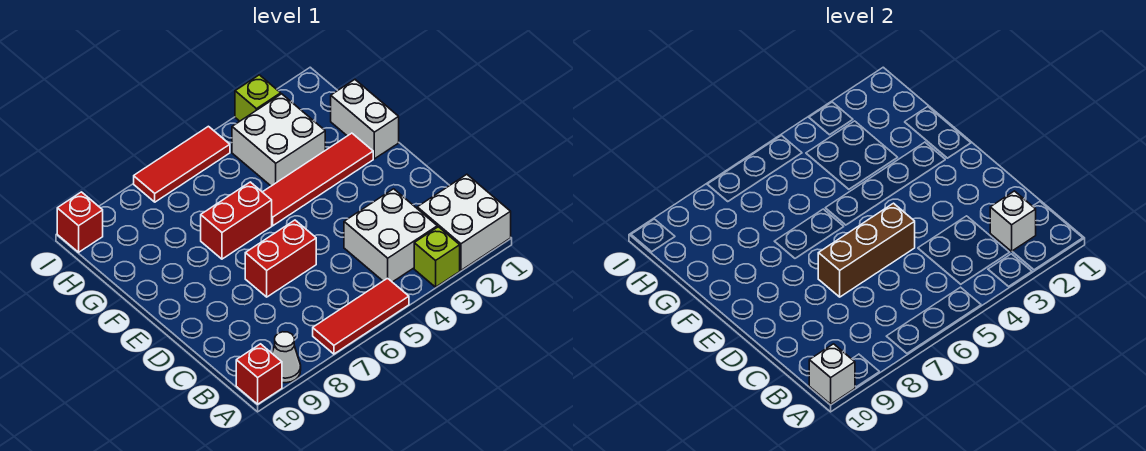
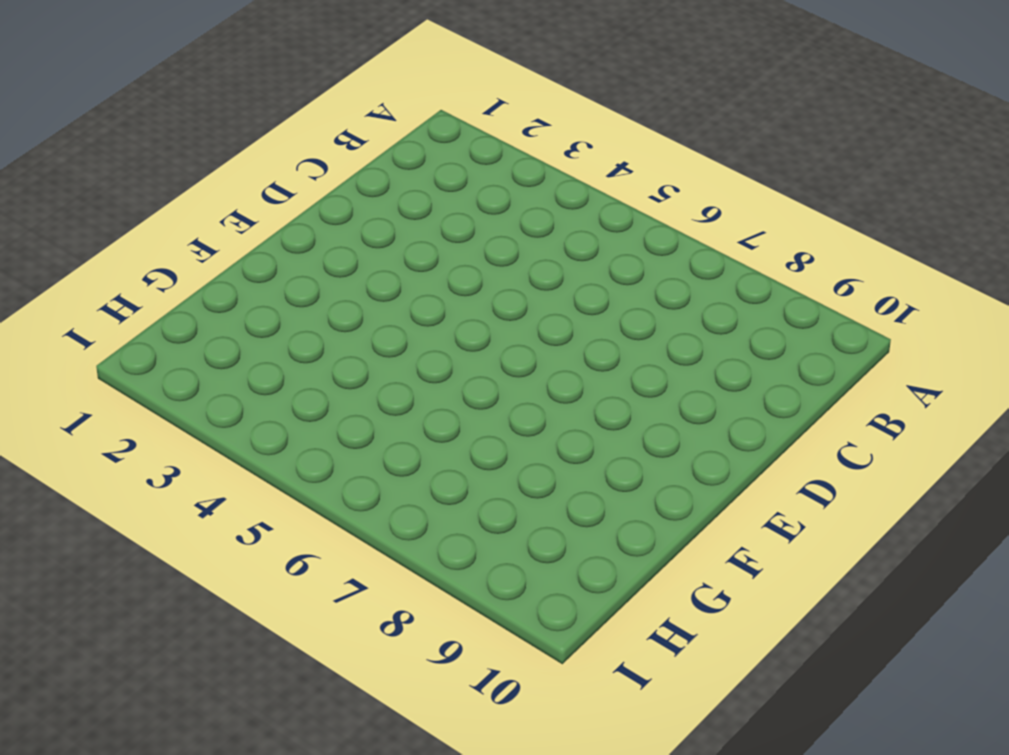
none -> white brick A1:B2 level 1
none -> lime brick A3 level 1
none -> red tile A5:A7 level 1

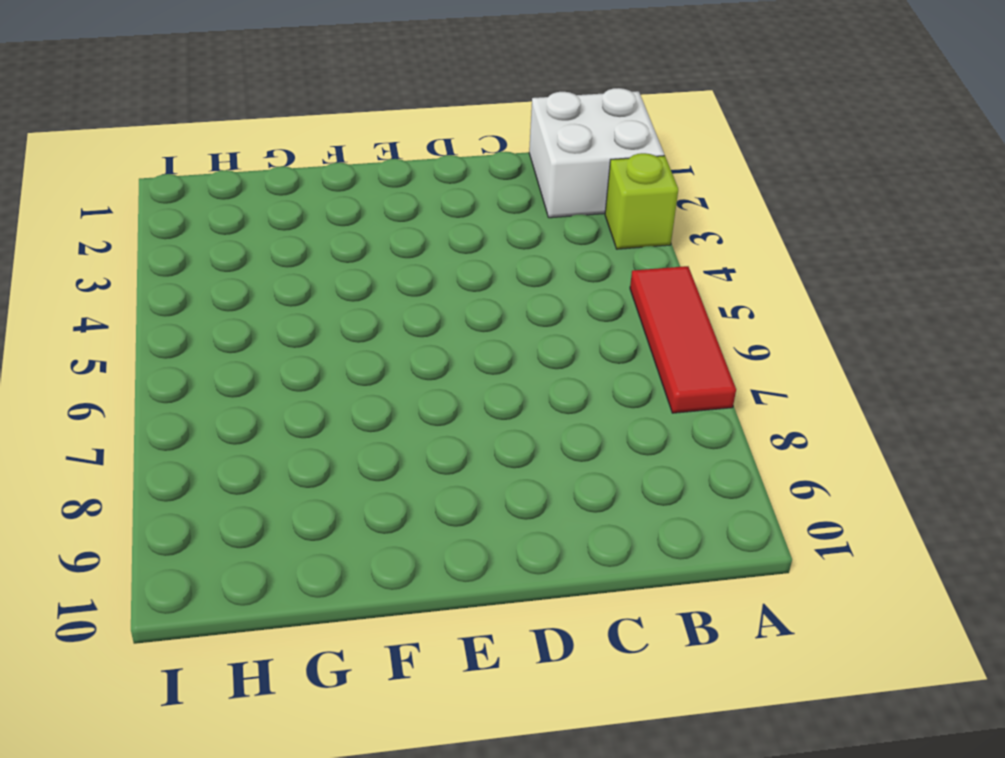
none -> white cone A9 level 1
none -> red brick A10 level 1
none -> white brick B3:C4 level 1

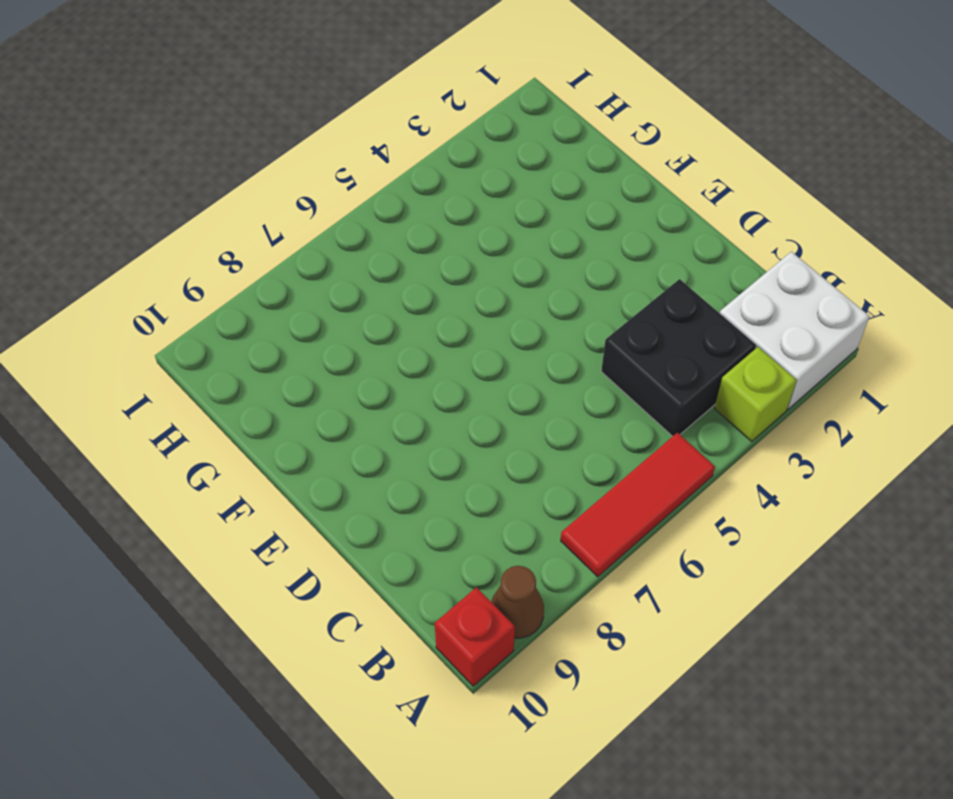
brown cone A9 level 1 -> white cone A9 level 1
black brick B3:C4 level 1 -> white brick B3:C4 level 1
none -> red brick D6:D7 level 1
none -> white brick F1:G1 level 1
none -> red tile F2:F5 level 1

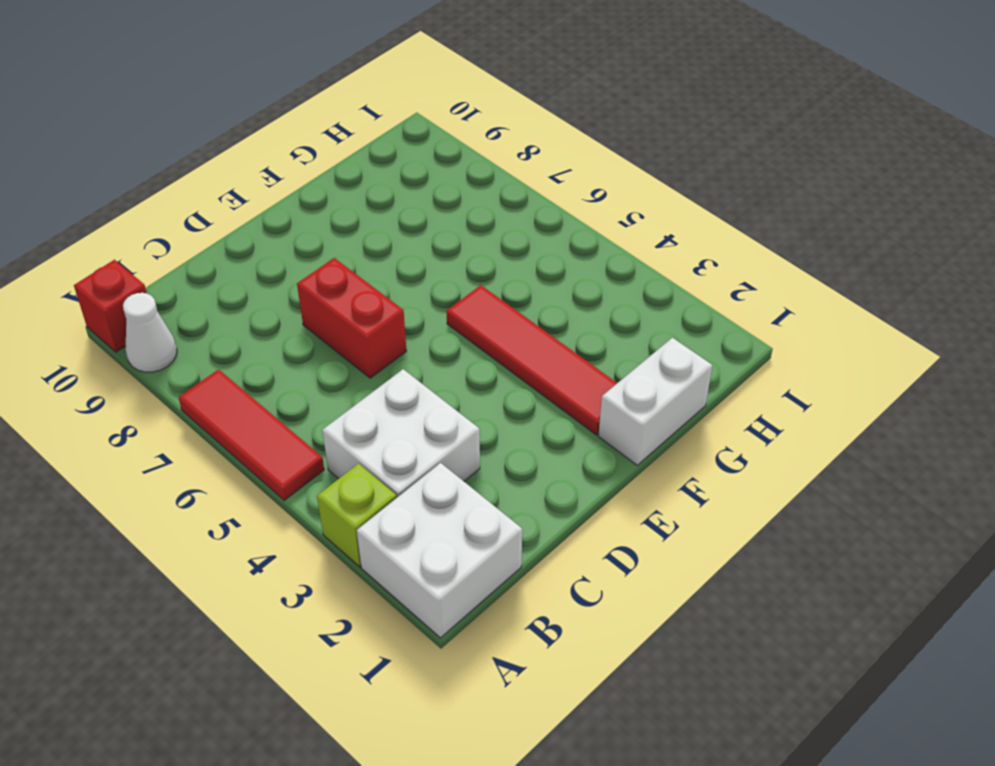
none -> red brick F6:F7 level 1
none -> white brick G3:H4 level 1
none -> lime brick I3 level 1

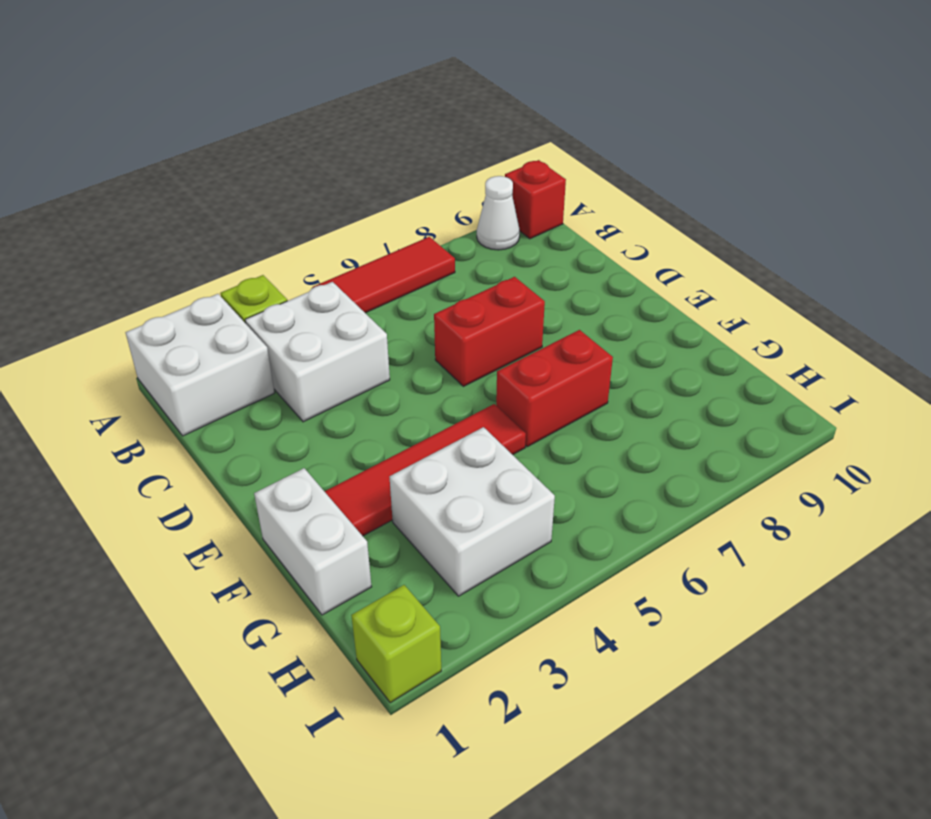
lime brick I1 level 1 -> lime brick I3 level 1
none -> red tile I5:I7 level 1
none -> red brick I10 level 1
none -> white brick A10 level 2

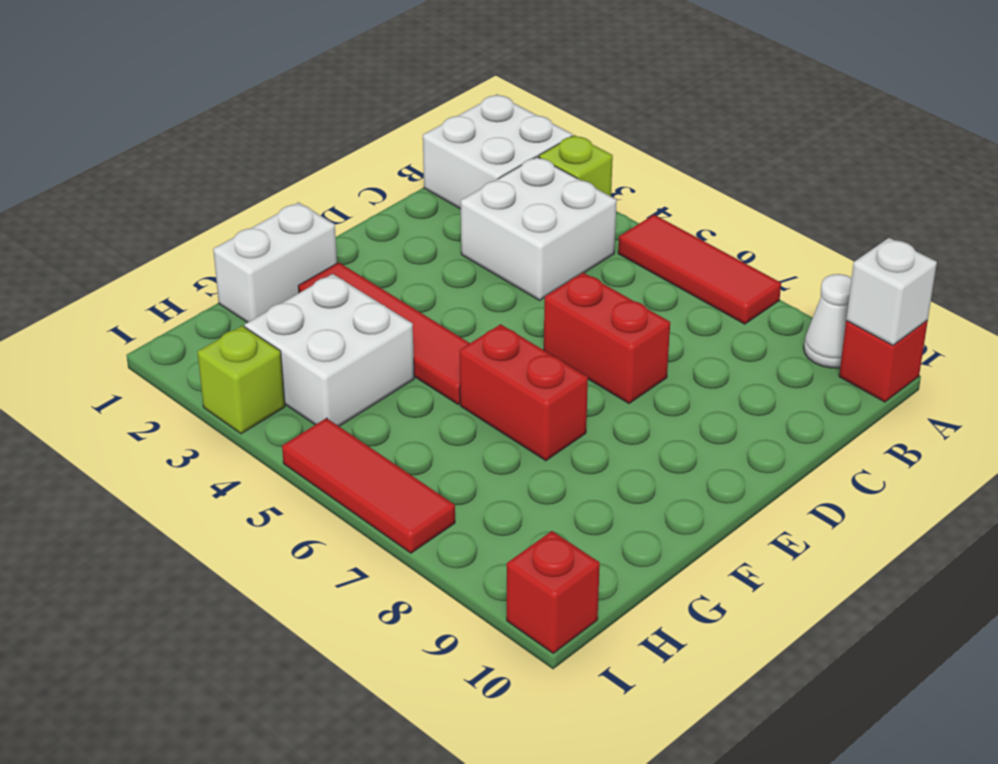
none -> white brick B2 level 2
none -> brown brick D5:D7 level 2

